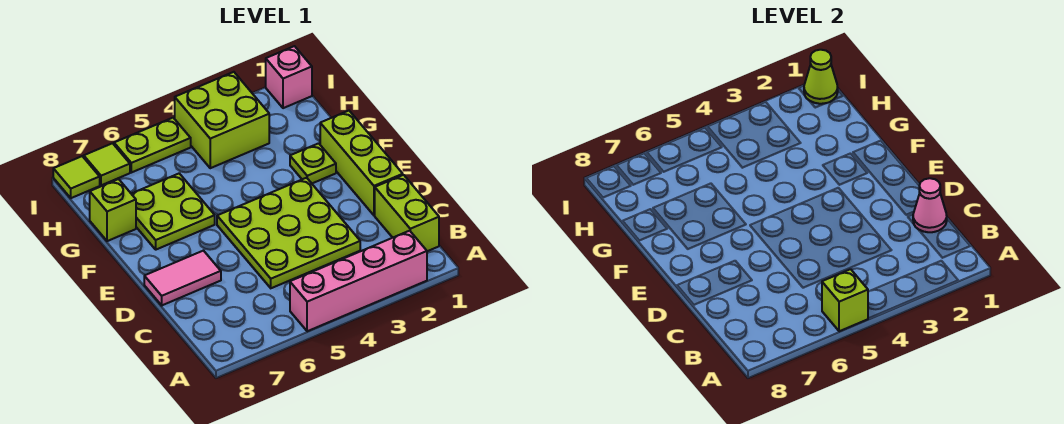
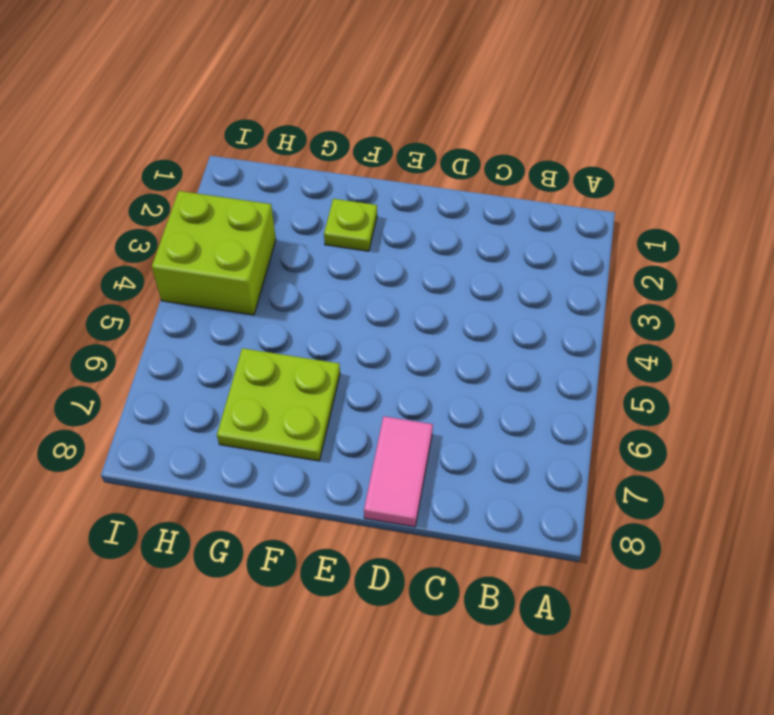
none -> pink brick A2:A5 level 1
none -> lime brick B1:C1 level 1
none -> lime plate C3:E5 level 1

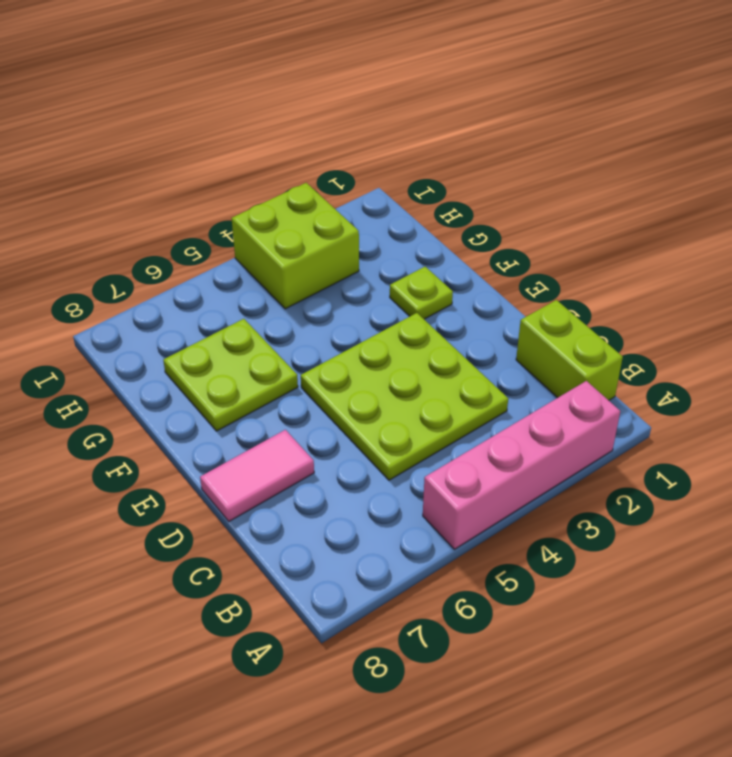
none -> lime brick D1:F1 level 1
none -> lime brick G8 level 1
none -> pink brick I1 level 1

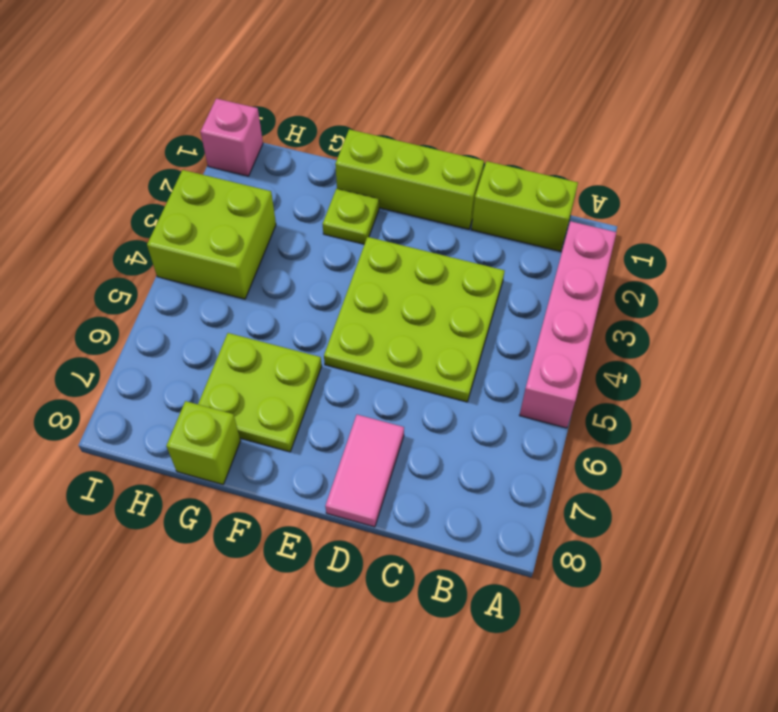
none -> lime plate I5:I6 level 1
none -> lime tile I7 level 1
none -> lime tile I8 level 1

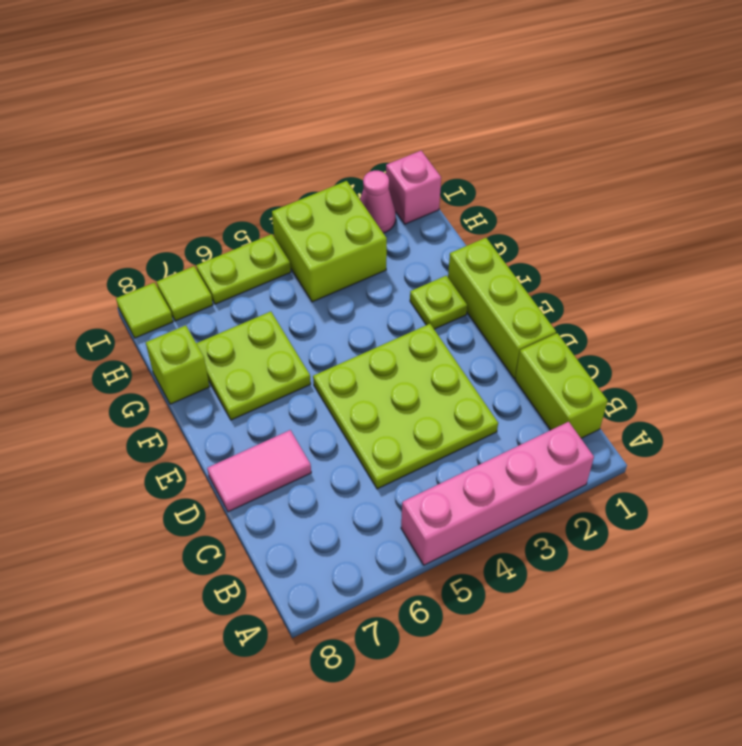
pink cone I2 level 1 -> pink cone C1 level 2
none -> lime brick A5 level 2
none -> lime cone I1 level 2

